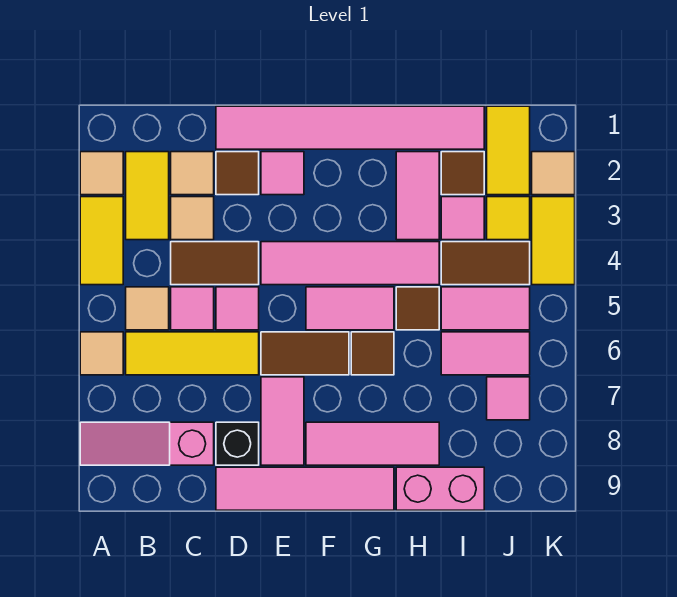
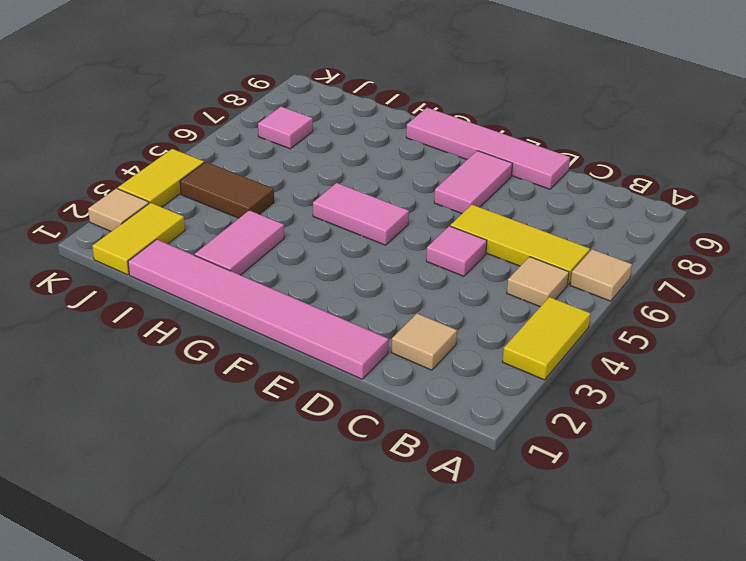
none -> tan tile A2 level 1
none -> pink slope A8:C8 level 1 top C
none -> yellow tile B2:B3 level 1
none -> tan tile C3 level 1

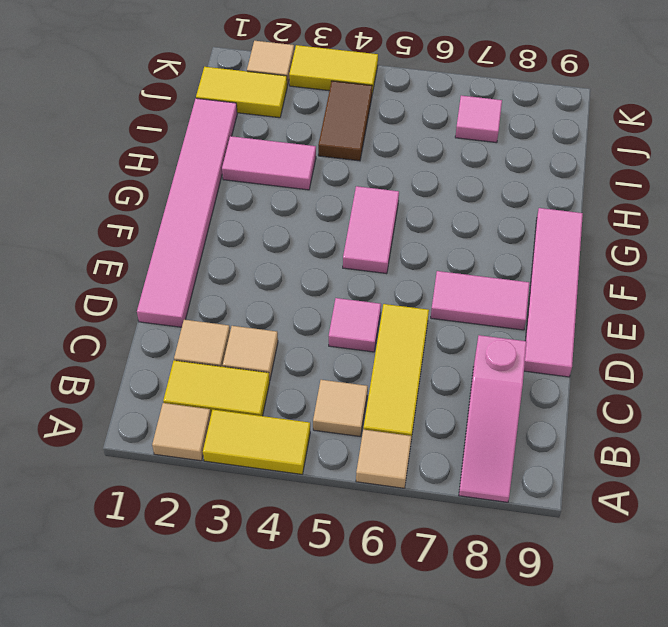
none -> brown tile C4:D4 level 1
none -> pink tile C5 level 1
none -> brown tile D2 level 1
none -> black brick D8 level 1

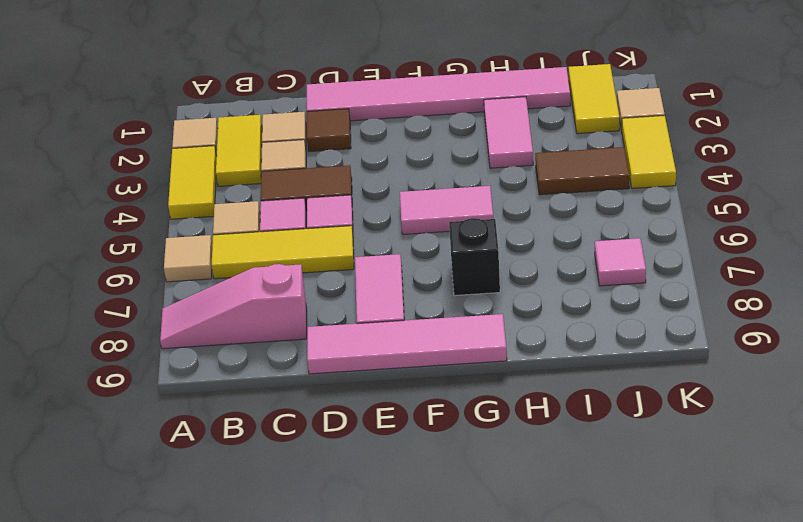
black brick G7 level 1 -> black brick D8 level 1
none -> pink tile E2 level 1
none -> pink tile E4:H4 level 1
none -> brown tile E6:F6 level 1
none -> pink tile F8:H8 level 1

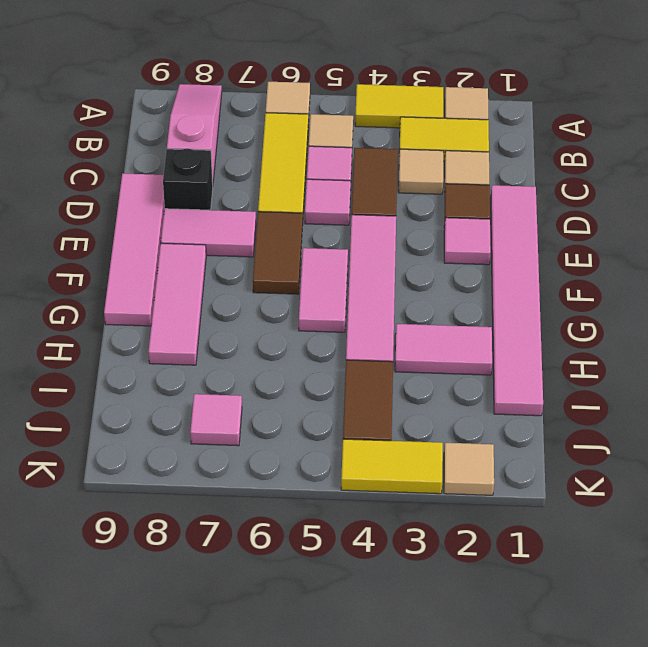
none -> brown tile G6 level 1
none -> brown tile H5 level 1
none -> pink brick H9:I9 level 1
none -> brown tile I2 level 1

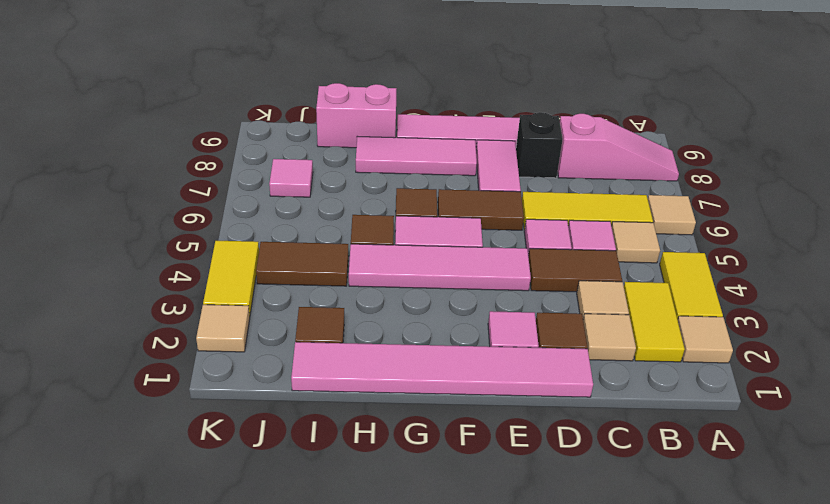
none -> pink tile H2:H3 level 1
none -> pink tile I3 level 1
none -> pink tile I5:J5 level 1
none -> pink tile I6:J6 level 1

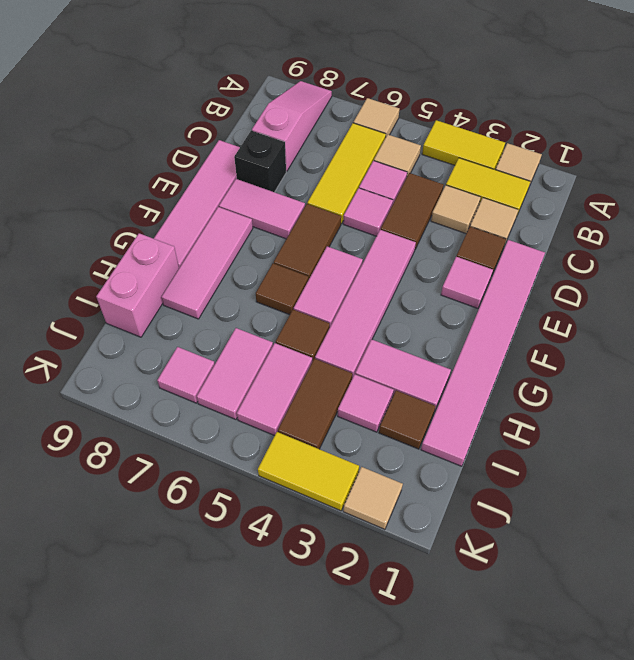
none -> yellow tile J1:J2 level 1
none -> yellow tile J3 level 1

